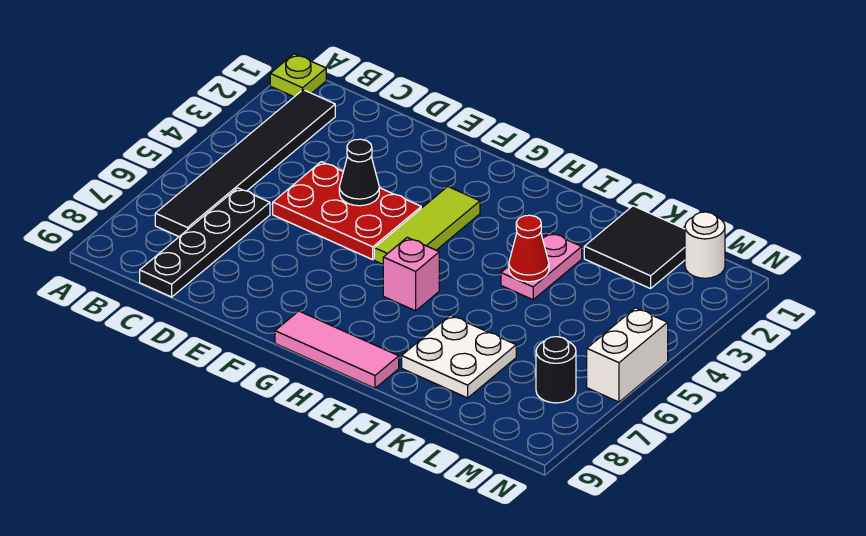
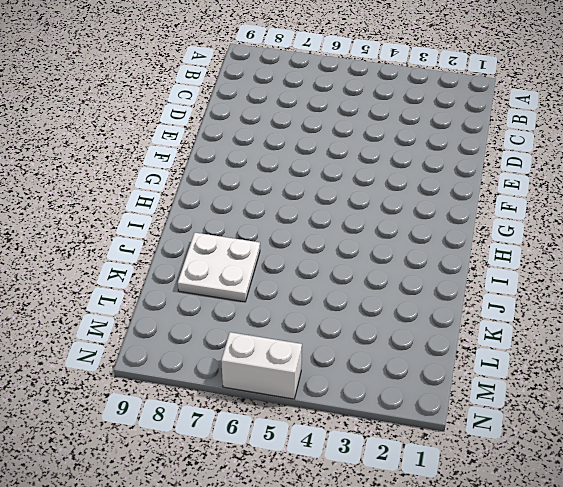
none -> lime plate A1 level 1
none -> black tile B2:B7 level 1
none -> black plate C6:C9 level 1

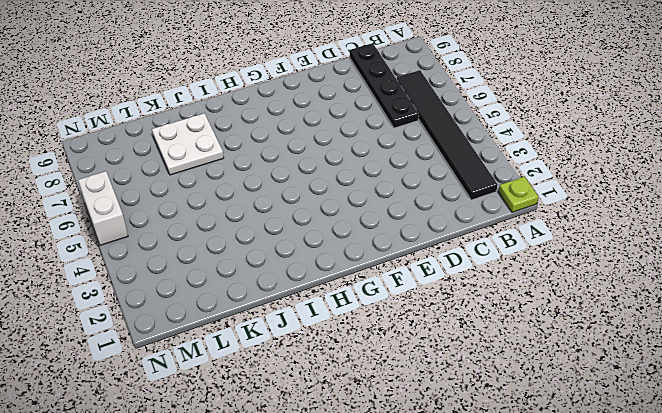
none -> red plate D4:F5 level 1
none -> lime tile G3:G5 level 1
none -> pink tile G9:I9 level 1

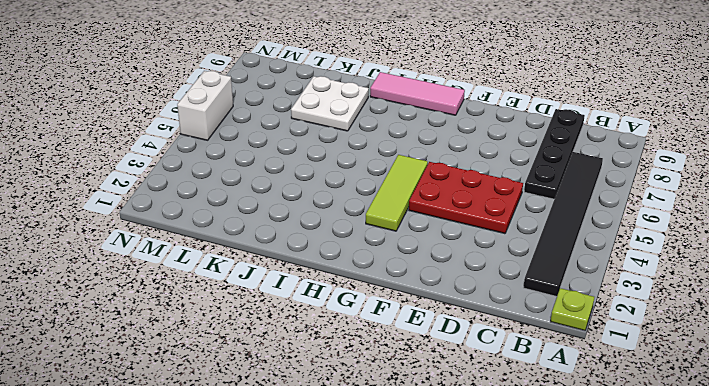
none -> pink brick H6 level 1
none -> pink plate J3:J4 level 1
none -> black tile K1:L2 level 1

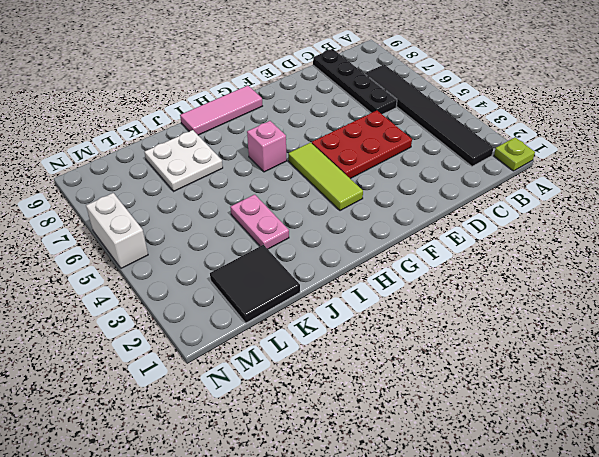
none -> white round brick M1 level 1
none -> black round brick M7 level 1
none -> black cone E4 level 2

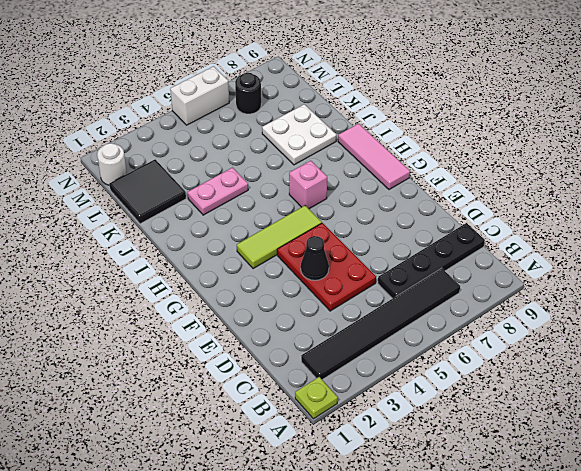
none -> red cone J4 level 2

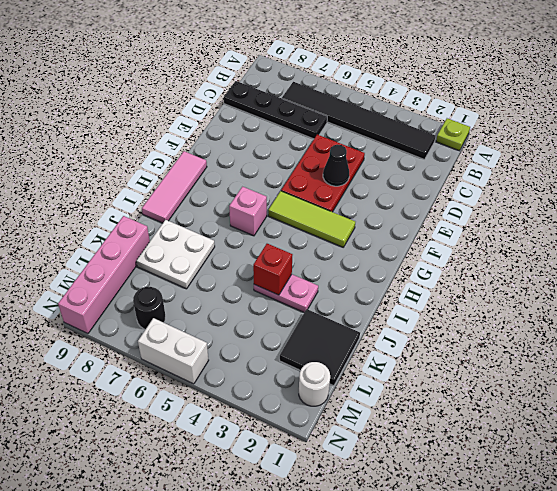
red brick J4 level 2 -> red cone J4 level 2
pink brick K9:N9 level 1 -> none

